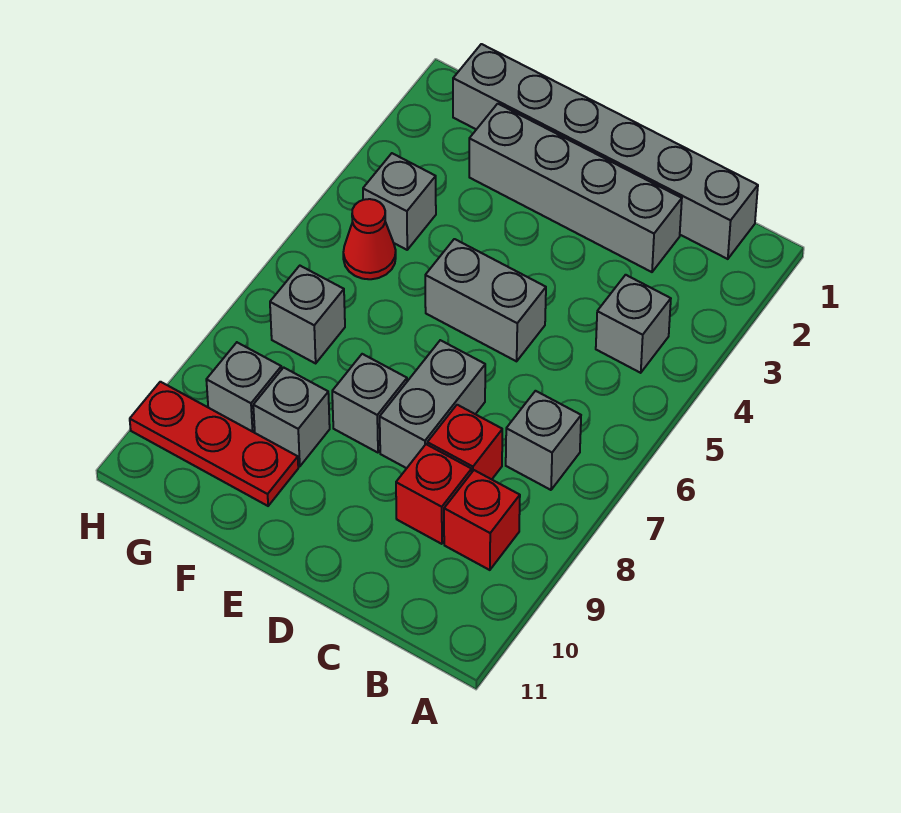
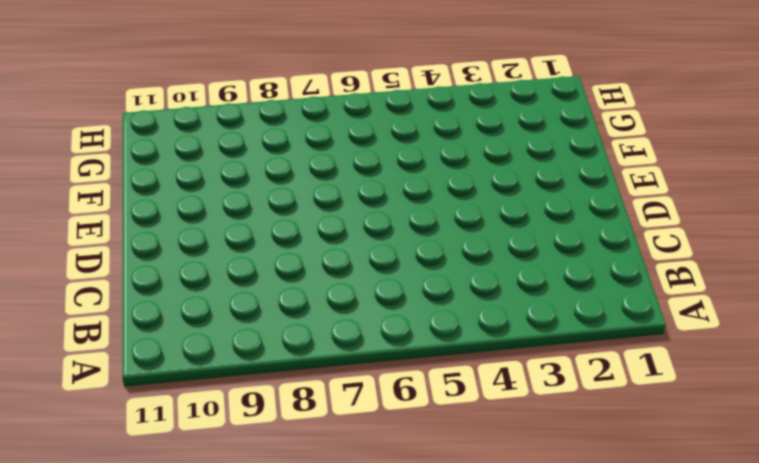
none -> grey brick B1:G1 level 1
none -> grey brick B4 level 1
none -> grey brick B7 level 1

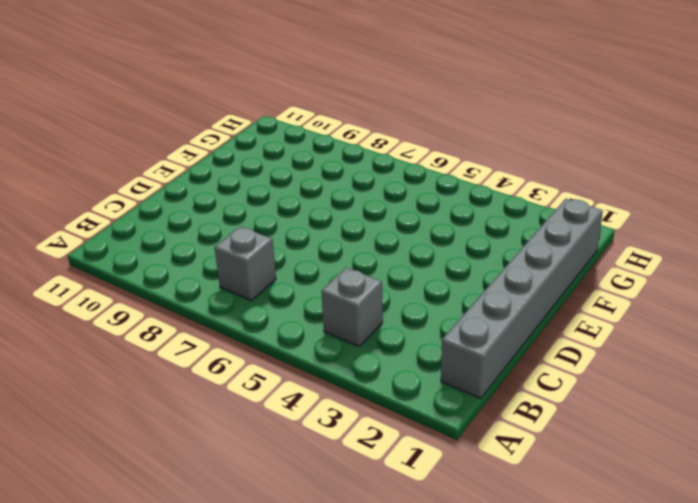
none -> red brick B9 level 1
none -> grey brick C2:F2 level 1
none -> red brick C8 level 1

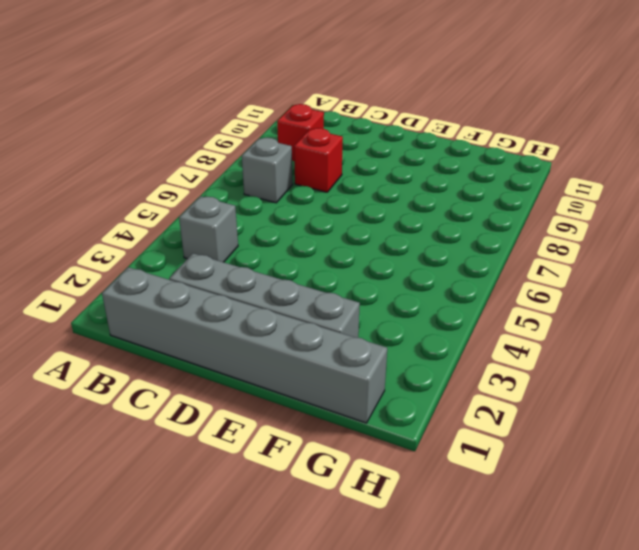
none -> red brick C9 level 1
none -> grey brick D5:E5 level 1
none -> grey brick D7:D8 level 1

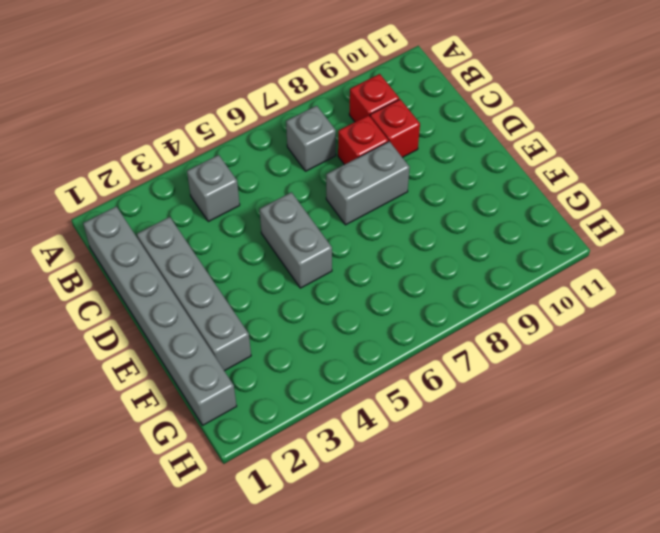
none -> grey brick E8 level 1
none -> grey brick F9 level 1
none -> red plate F10:H10 level 1

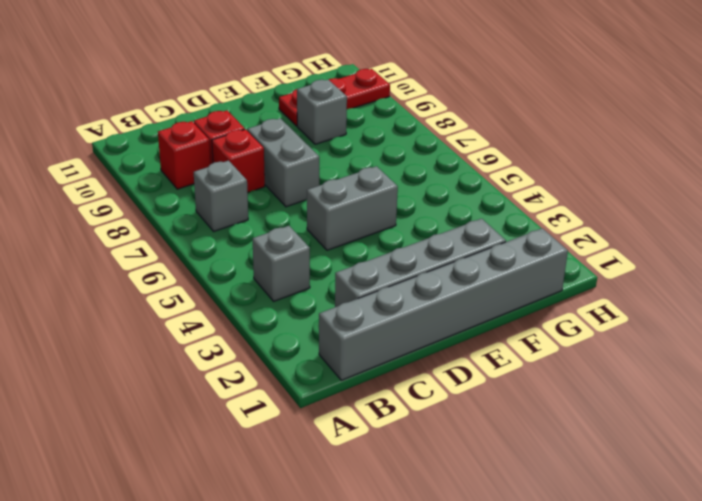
none -> grey brick E8 level 1
none -> grey brick G4 level 1
none -> red cone G5 level 1

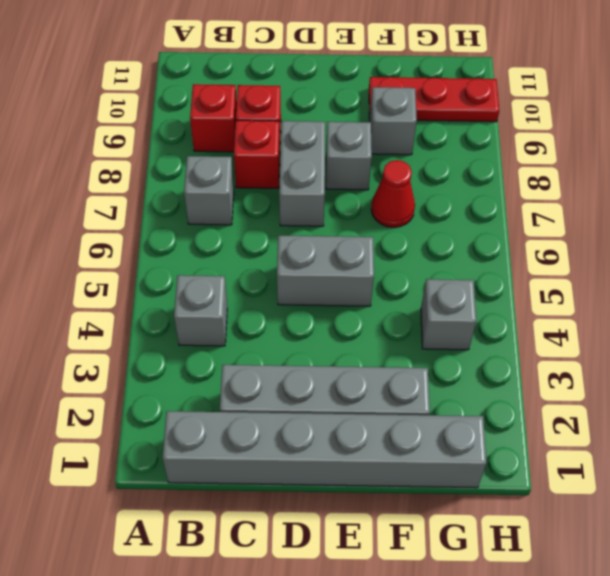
red cone F7 level 1 -> red cone G5 level 1
none -> grey brick G7 level 1
none -> grey brick G9 level 1

